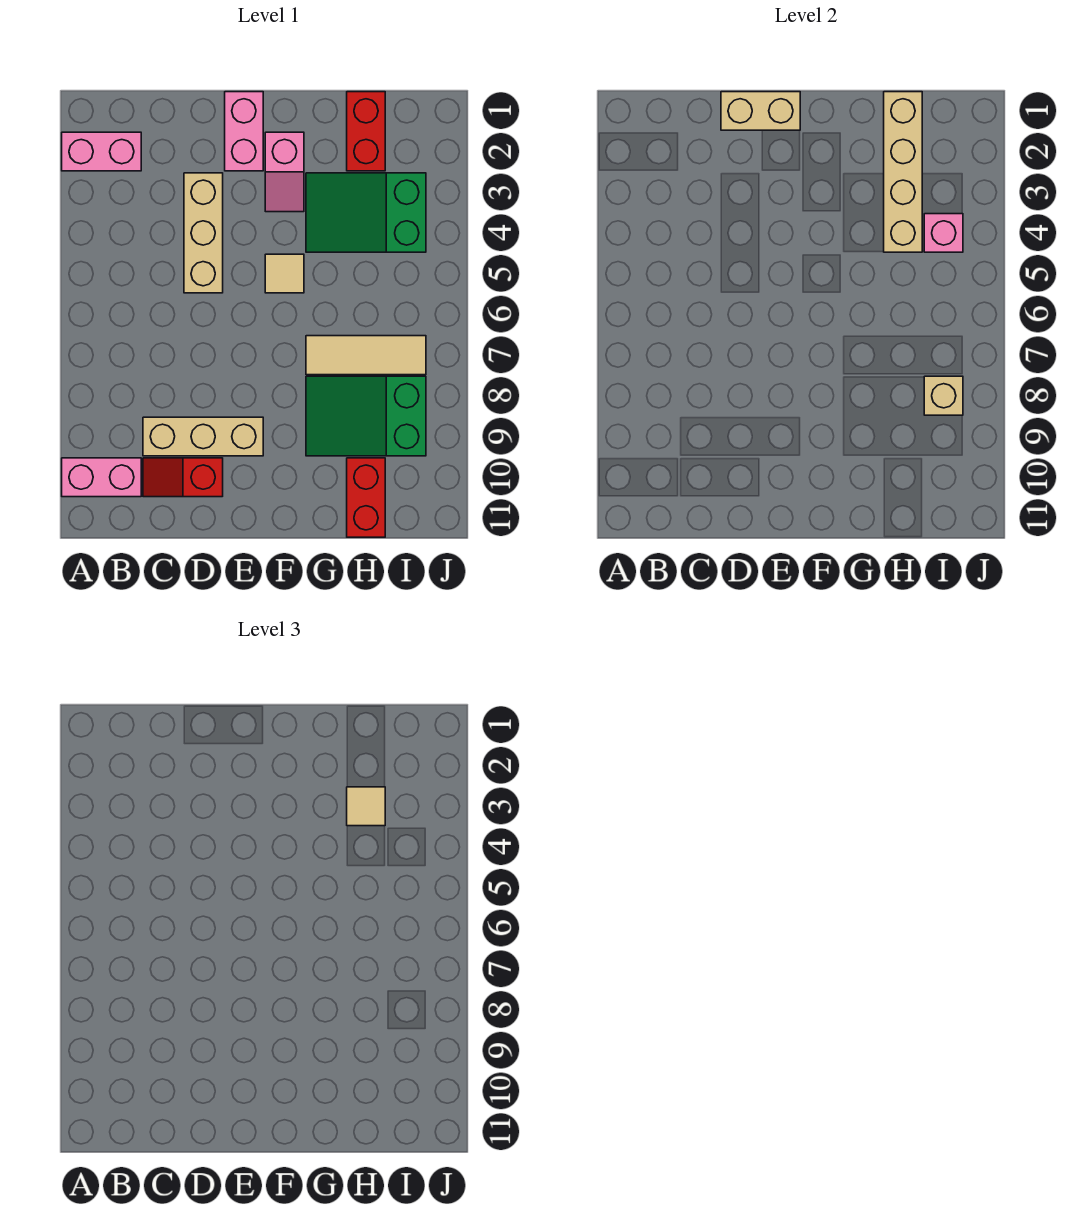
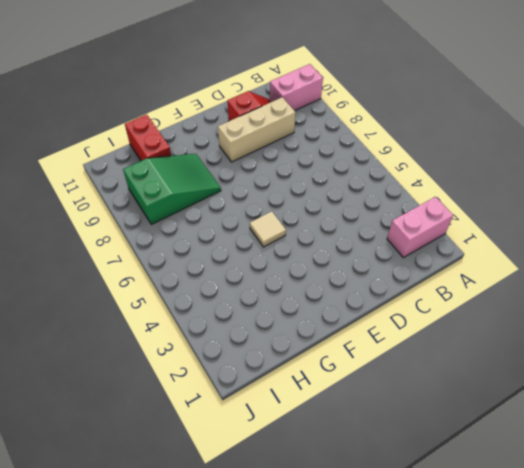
none -> tan brick D3:D5 level 1
none -> pink brick E1:E2 level 1
none -> pink slope F2:F3 level 1 top 2

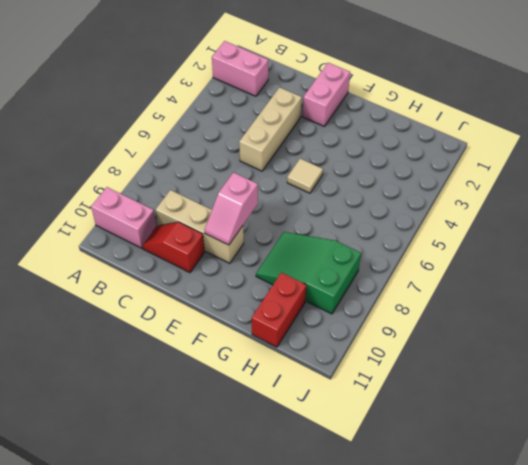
pink slope E8:E9 level 2 top 8 -> pink slope F2:F3 level 1 top 2
none -> green slope G3:I4 level 1 top I
none -> tan tile G7:I7 level 1
none -> red brick H1:H2 level 1

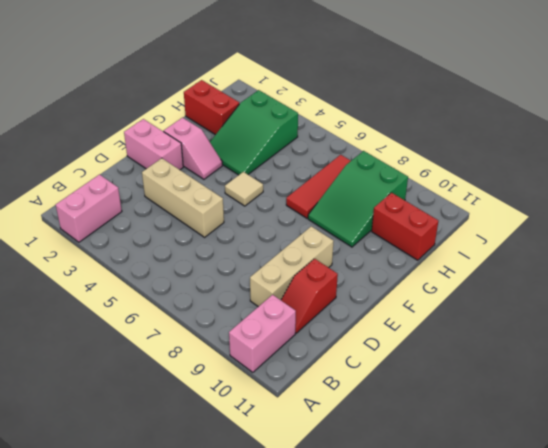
red tile G7:I7 level 1 -> tan tile G7:I7 level 1
none -> tan brick D1:E1 level 2
none -> tan brick H1:H4 level 2
none -> pink brick I4 level 2

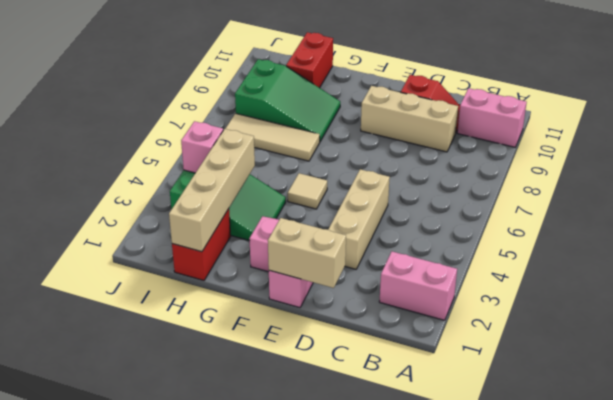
none -> tan brick I8 level 2
none -> tan tile H3 level 3

